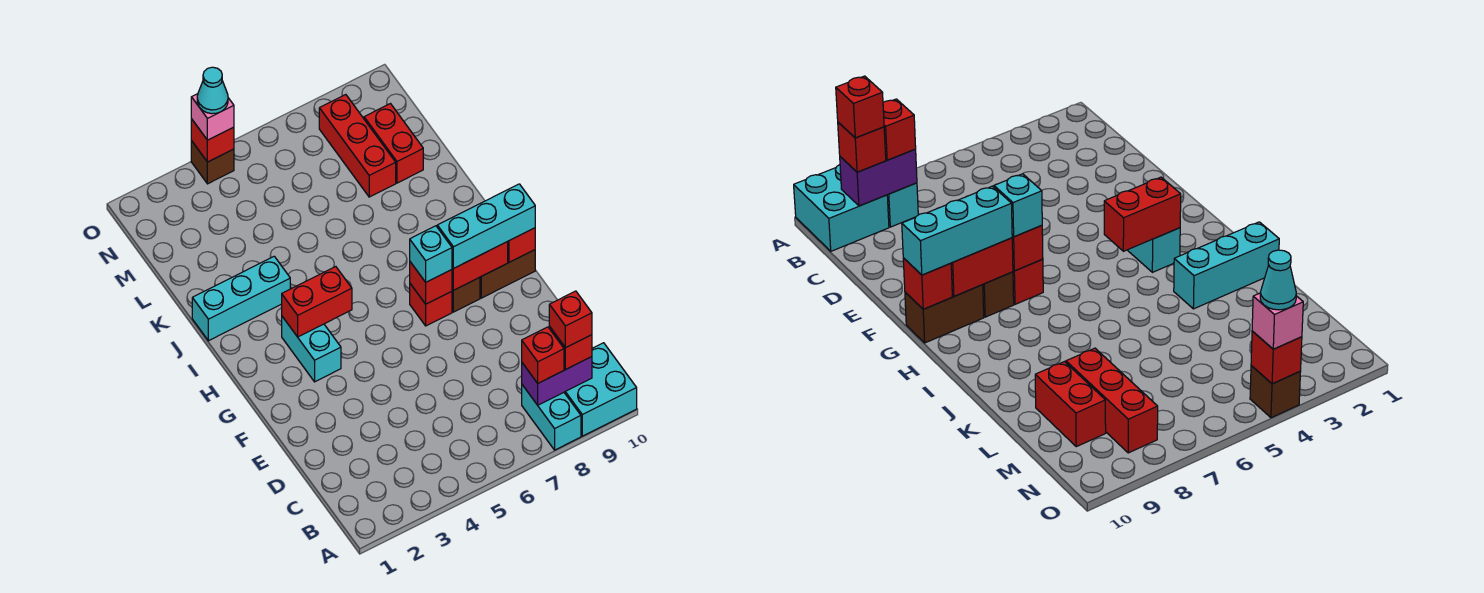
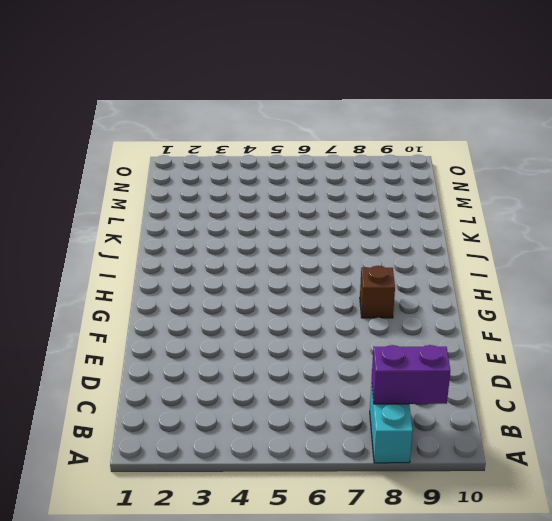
none -> cyan brick A9:B10 level 1
none -> cyan brick G3:H3 level 1
none -> red brick G7 level 1

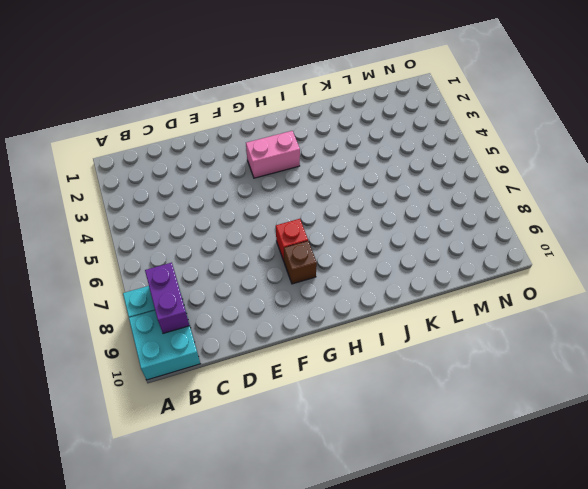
pink brick G3:H3 level 1 -> cyan brick G3:H3 level 1
none -> brown brick G9:G10 level 1
none -> cyan brick J1:J3 level 1
none -> red brick L8:N8 level 1

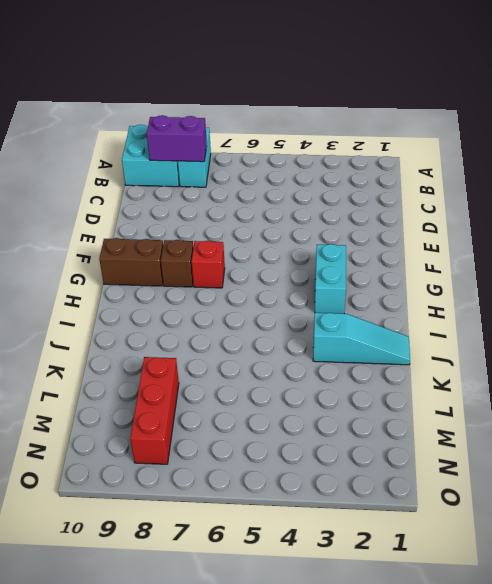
cyan slope J1:J3 level 1 top 3 -> cyan brick J1:J3 level 1
none -> red brick L9:M9 level 1
none -> brown brick O4 level 1
none -> red brick G7 level 2

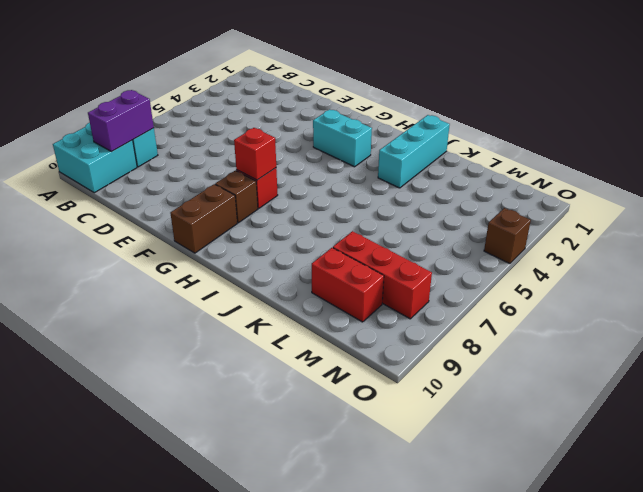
none -> red brick G8:G9 level 2
none -> red brick G10 level 2
none -> red brick H3:H4 level 2

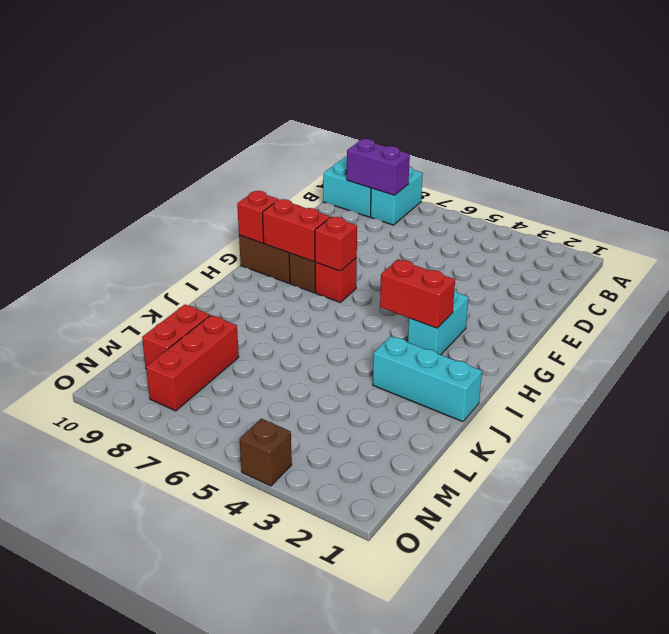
none -> red brick O4 level 2
none -> red brick B8 level 3
none -> red brick B9 level 3

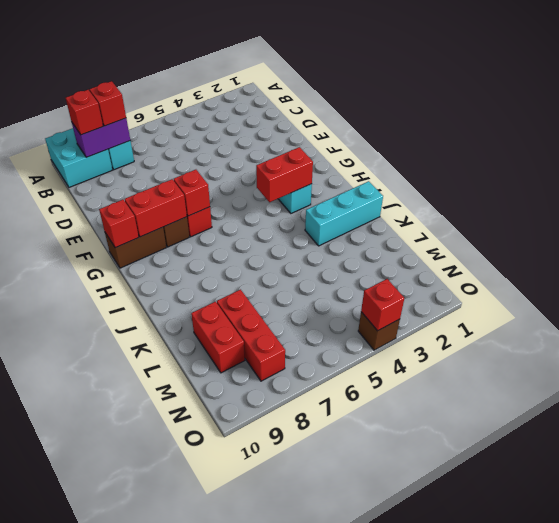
none -> cyan brick G7 level 3
none -> cyan brick G8:G10 level 3
none -> pink brick O4 level 3

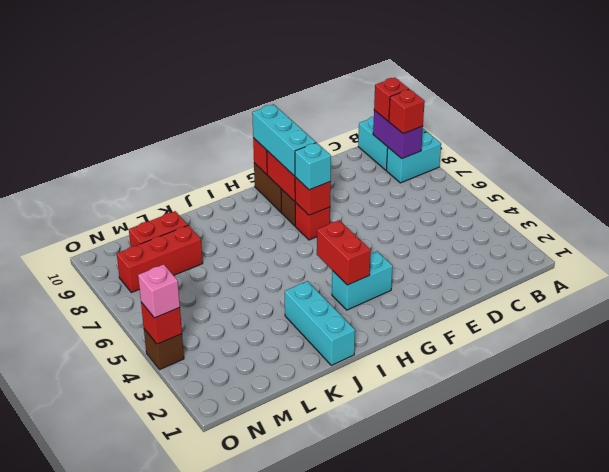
none -> red brick B9 level 4
none -> cyan cone O4 level 4

